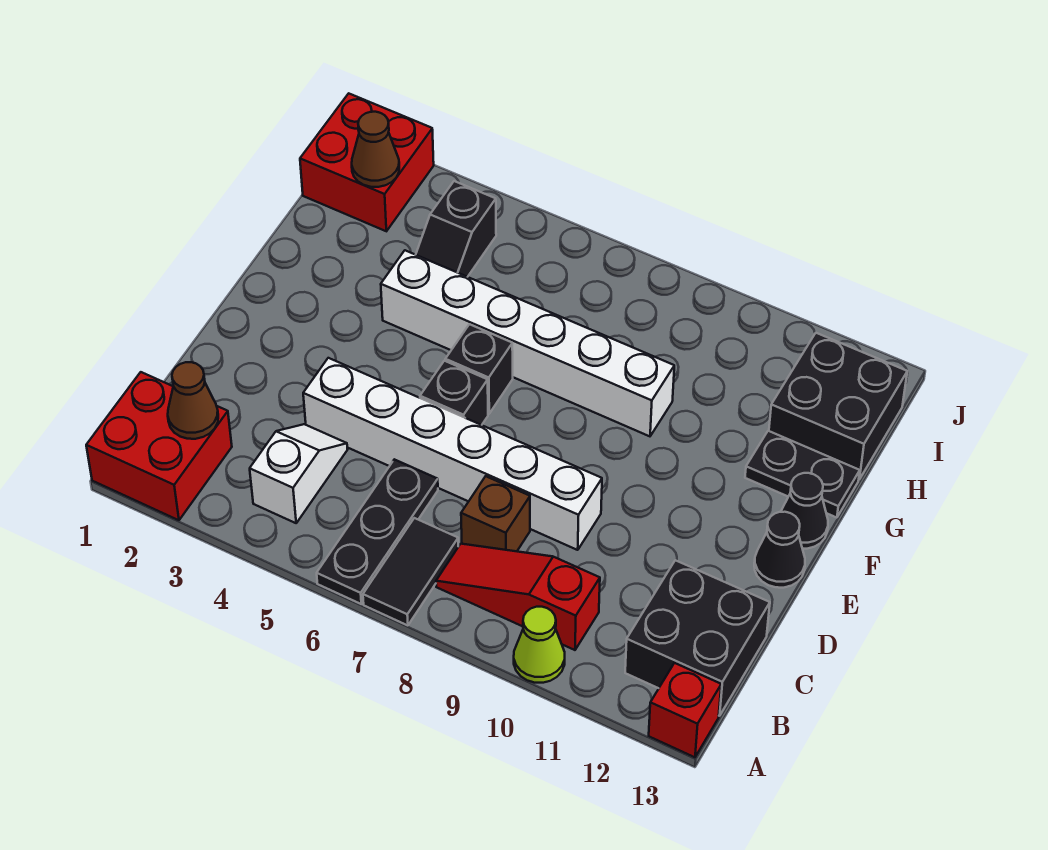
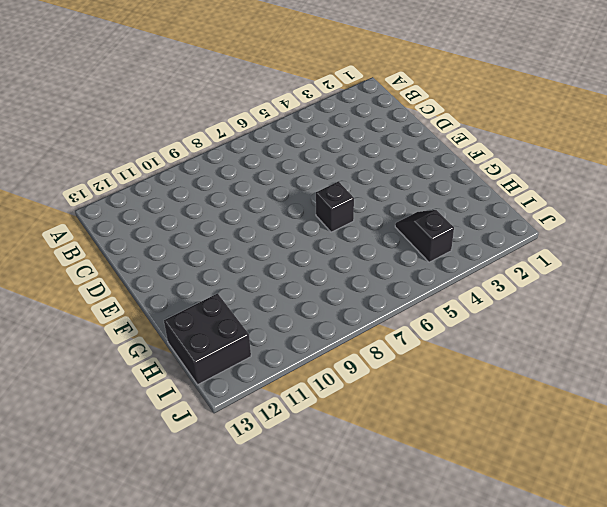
none -> red brick A1:B2 level 1
none -> black plate A6:C6 level 1
none -> black tile A7:B7 level 1

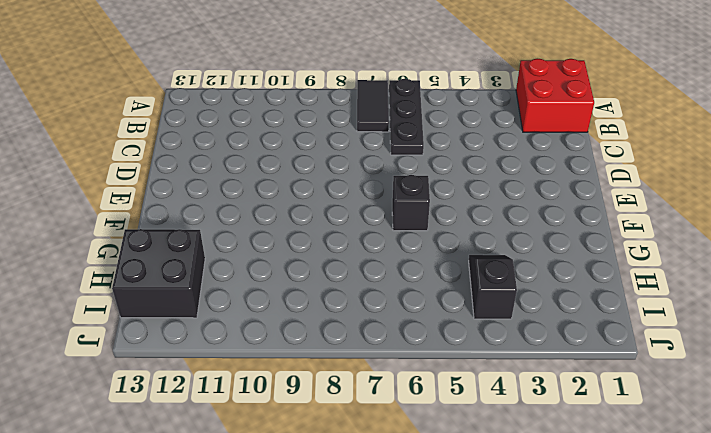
none -> lime cone A10 level 1
none -> red brick A13 level 1
none -> white slope B4:C4 level 1 top B

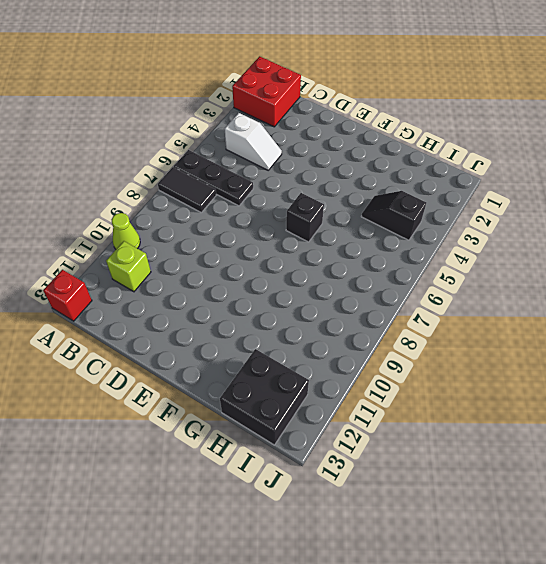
lime brick B11 level 1 -> none
none -> red slope B8:B10 level 1 top 10
none -> black brick B12:C13 level 1
none -> brown brick C8 level 1

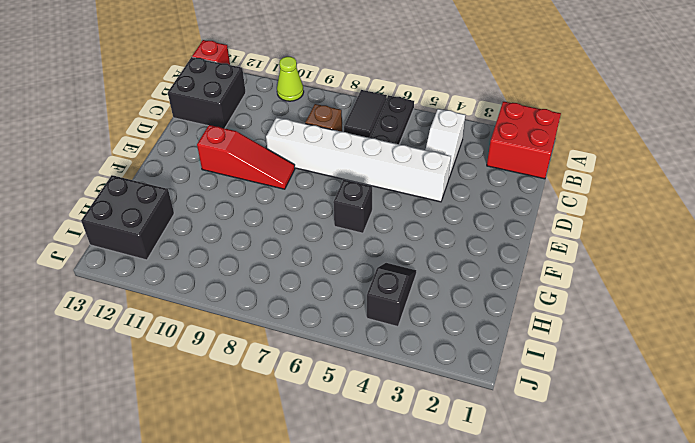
red slope E9:E11 level 1 top 11 -> red slope B8:B10 level 1 top 10
none -> black brick E6 level 1
none -> black cone E13 level 1
none -> black cone F13 level 1

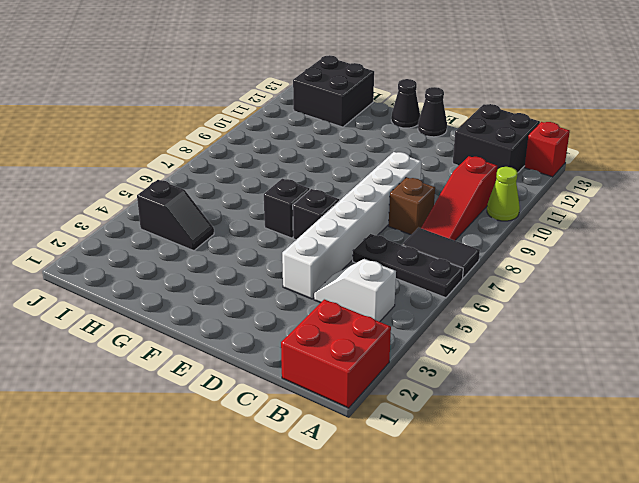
none -> white brick G4:G9 level 1
none -> black plate G12:G13 level 1
none -> red brick I1:J2 level 1

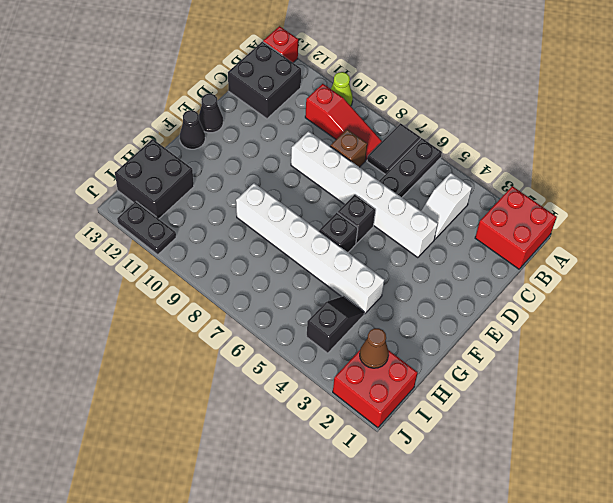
black plate J11:J12 level 1 -> black plate G12:G13 level 1
none -> brown cone B2 level 2

